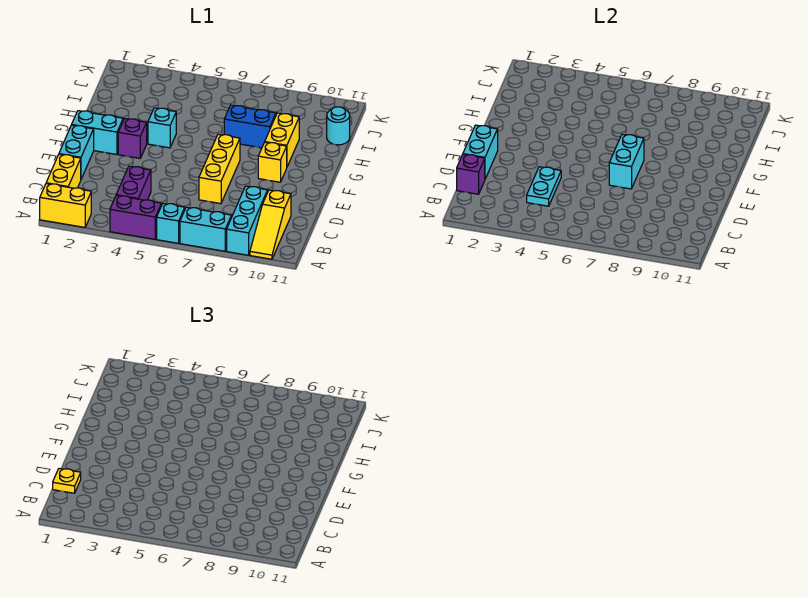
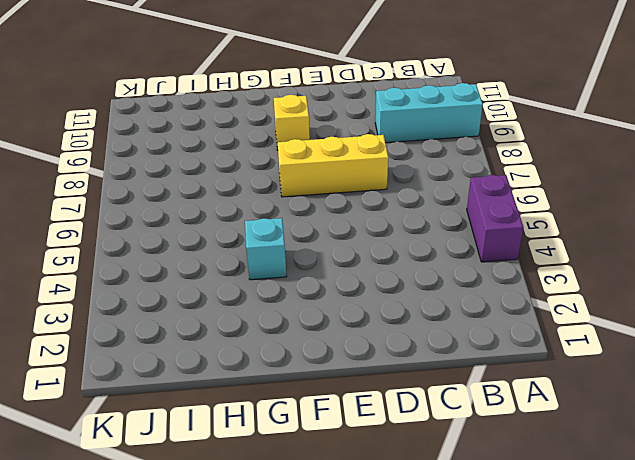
none -> yellow brick A1:A2 level 1
none -> cyan brick A6 level 1
none -> cyan brick A7:A8 level 1

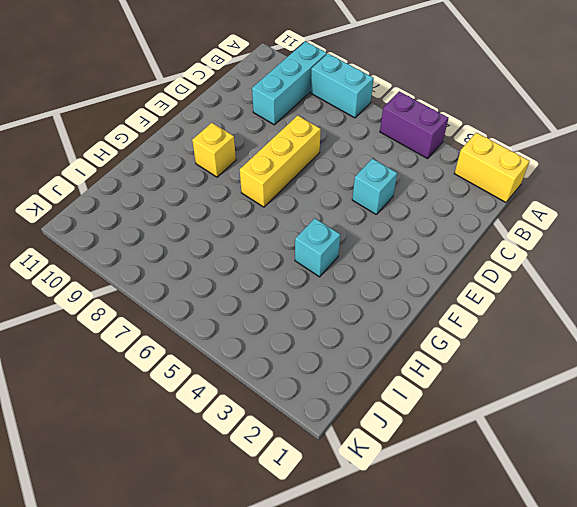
cyan brick D4 level 1 -> cyan brick A6 level 1
none -> yellow slope A10:C10 level 1 top C
none -> yellow brick B1:C1 level 1
none -> purple brick B4:C4 level 1

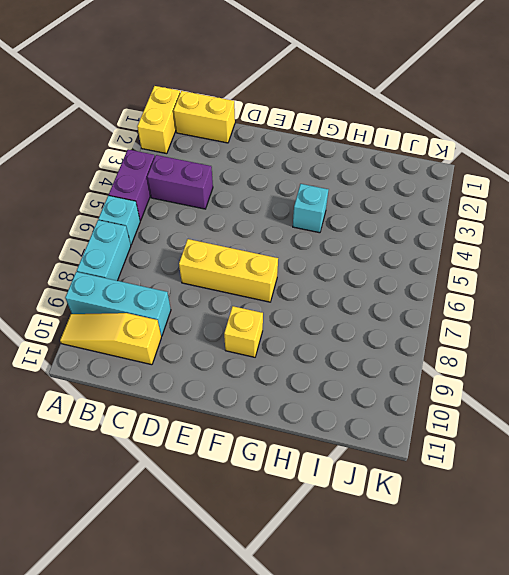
none -> cyan brick D1:E1 level 1
none -> cyan brick F1:F2 level 1
none -> purple brick F3 level 1

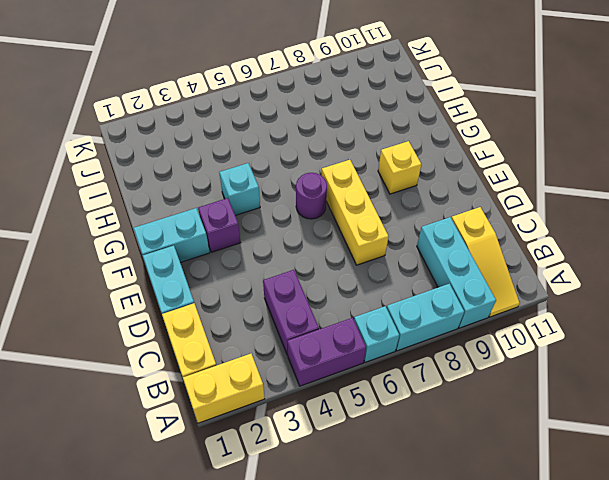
purple round brick F6 level 1 -> none
none -> yellow brick G9:H9 level 1
none -> blue brick H7:H8 level 1
none -> cyan round brick I11 level 1

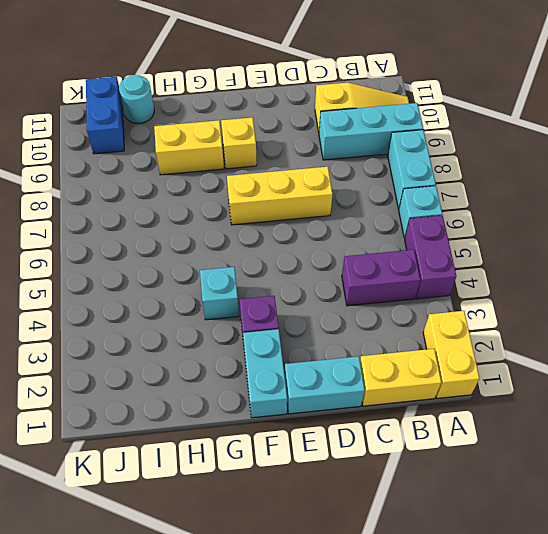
blue brick J10:J11 level 1 -> blue brick H7:H8 level 1
none -> purple brick C1 level 2
none -> cyan plate C4:D4 level 2
none -> cyan brick D1:E1 level 2

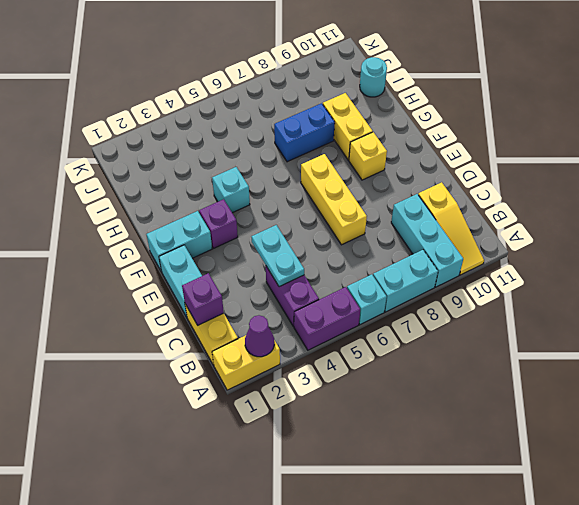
purple cone A2 level 2 -> none
none -> cyan brick D1:E1 level 2
none -> cyan brick E7:F7 level 2
none -> yellow plate C1 level 3

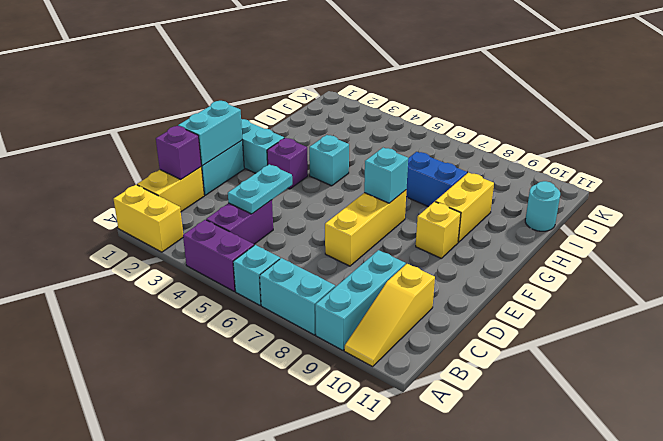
cyan brick F7 level 2 -> cyan brick E7:F7 level 2
none -> yellow plate C1 level 3

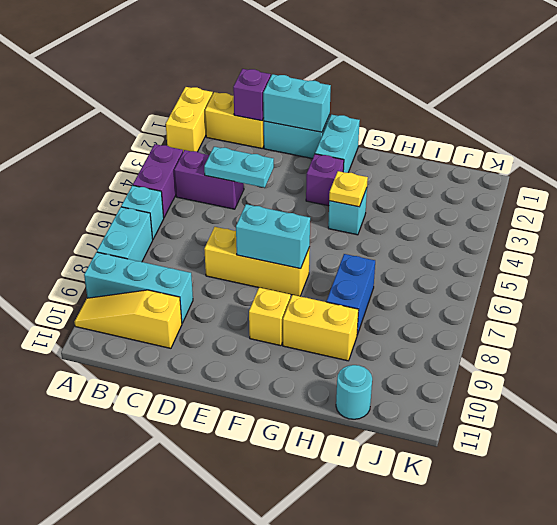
yellow plate G4 level 2 -> yellow plate C1 level 3

